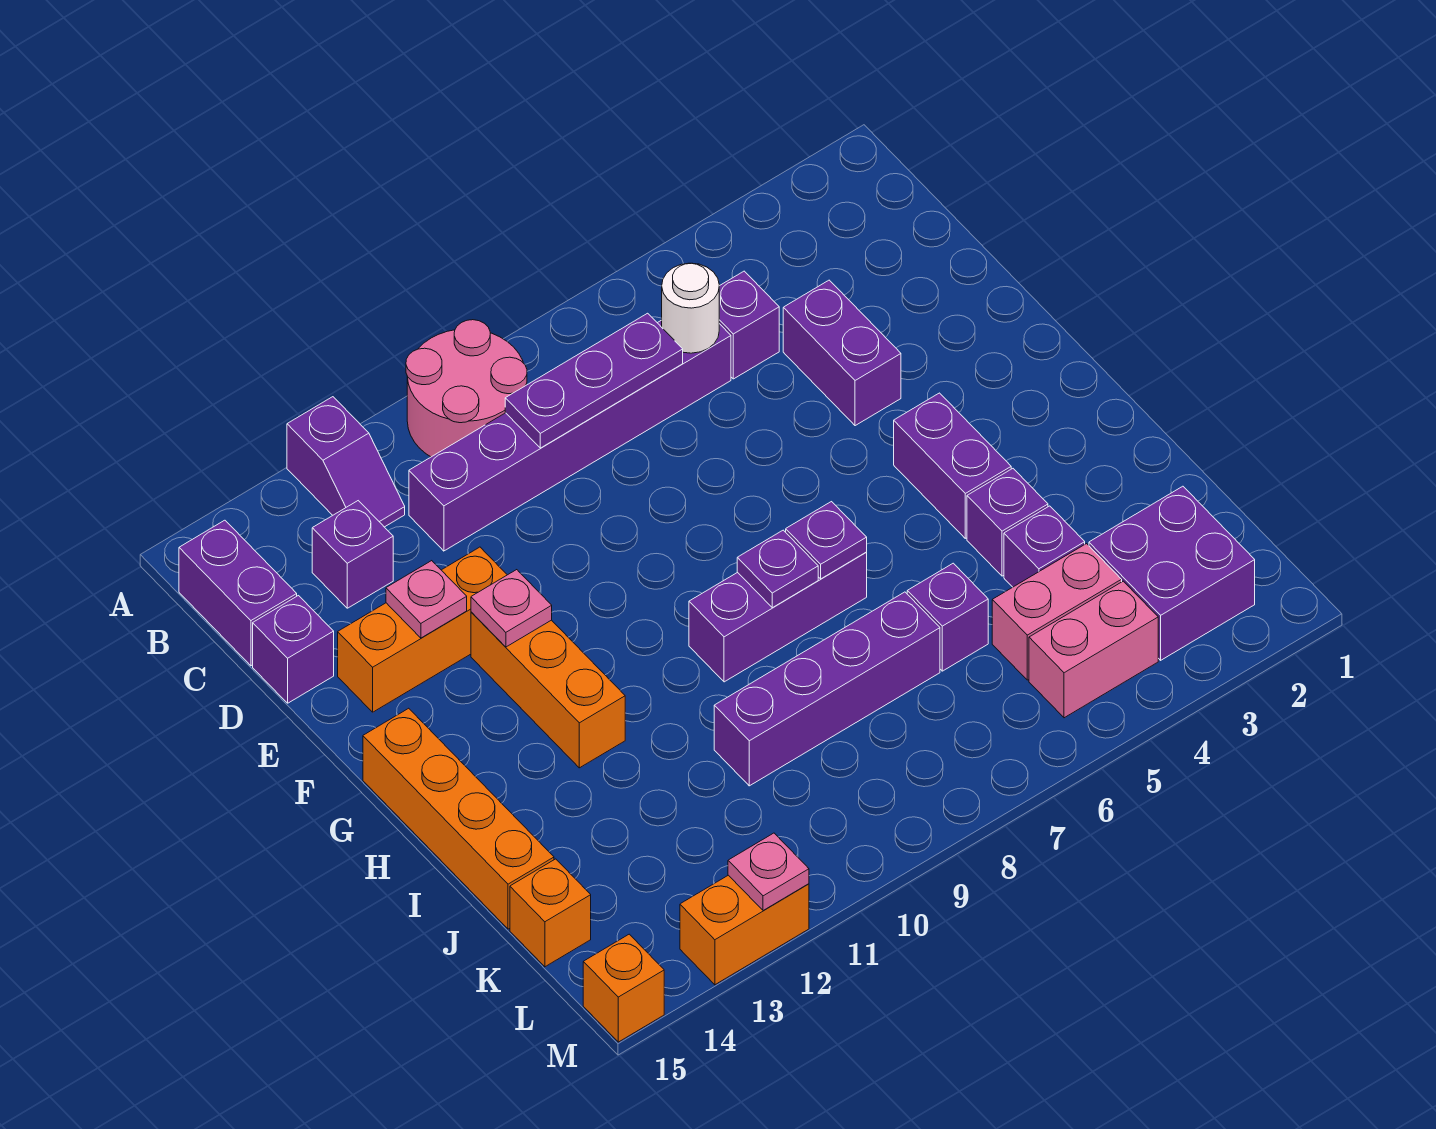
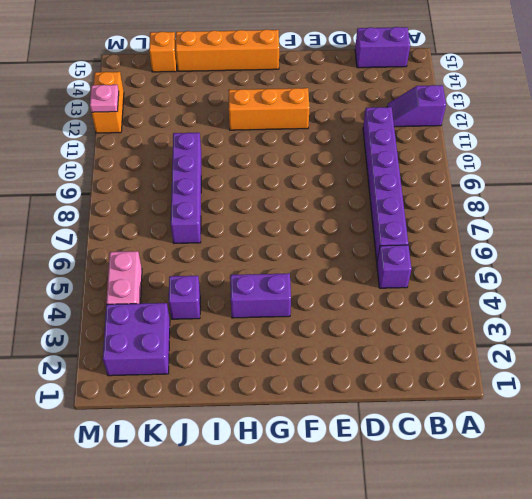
none -> pink round brick A9:B10 level 1
none -> purple brick C13 level 1
none -> purple brick D4:E4 level 1
none -> purple brick D15 level 1

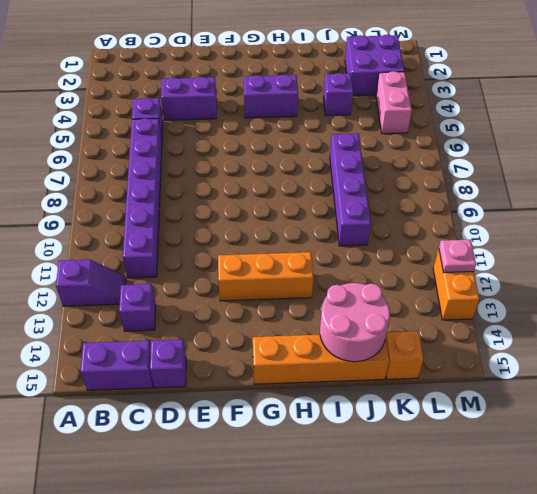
pink round brick I14:J15 level 2 -> pink round brick A9:B10 level 1
none -> orange brick E12:E14 level 1
none -> purple brick H7:H9 level 1
none -> purple brick I4 level 1
none -> purple brick J6 level 1

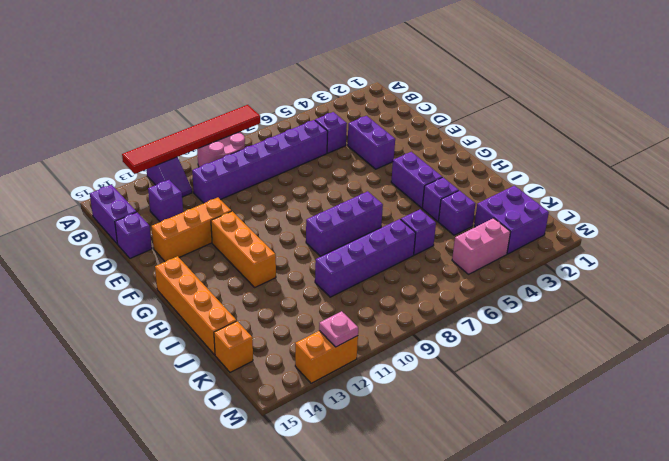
red tile A8:A13 level 2 -> none
none -> pink brick K4:K5 level 1
none -> orange brick M15 level 1
none -> white round brick C6 level 2
none -> purple plate C7:C9 level 2

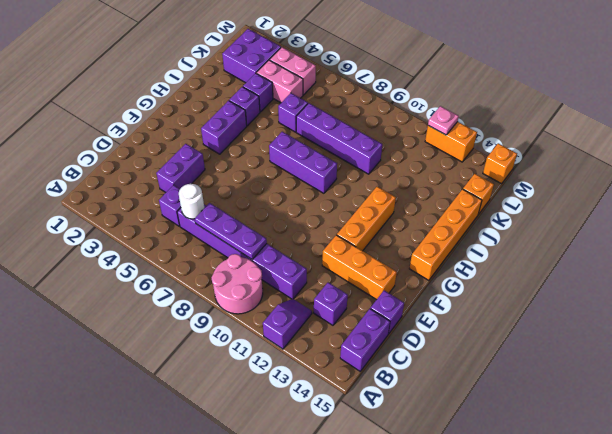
none -> pink plate E13 level 2
none -> pink plate F12 level 2
none -> purple plate H7 level 2
none -> purple plate H8 level 2

